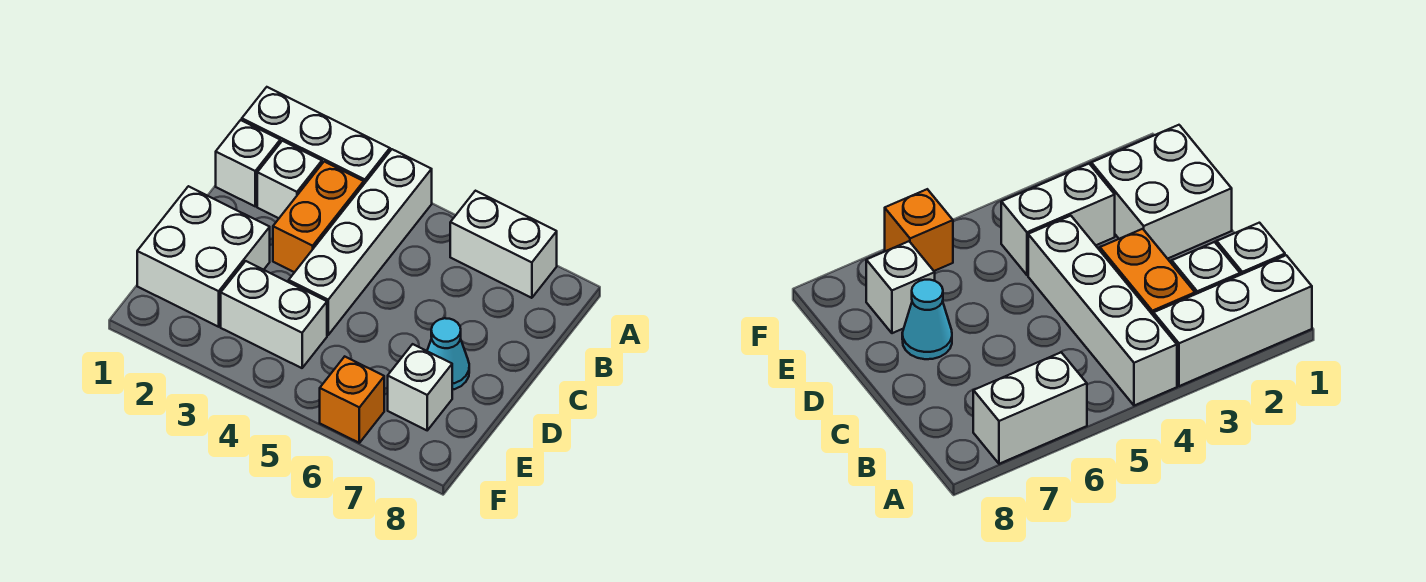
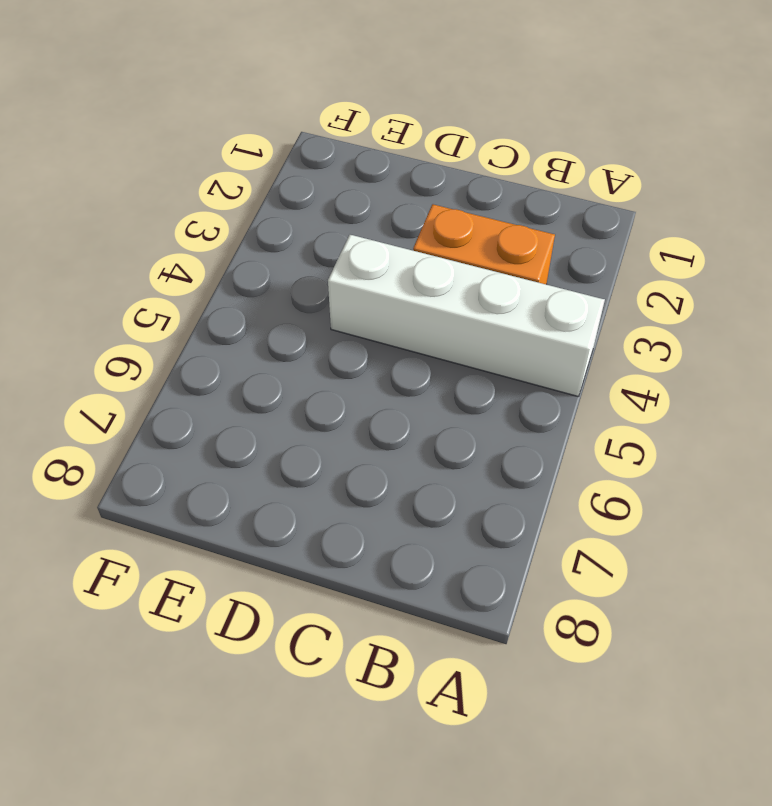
none -> white brick A1:A3 level 1
none -> white brick A6:A7 level 1

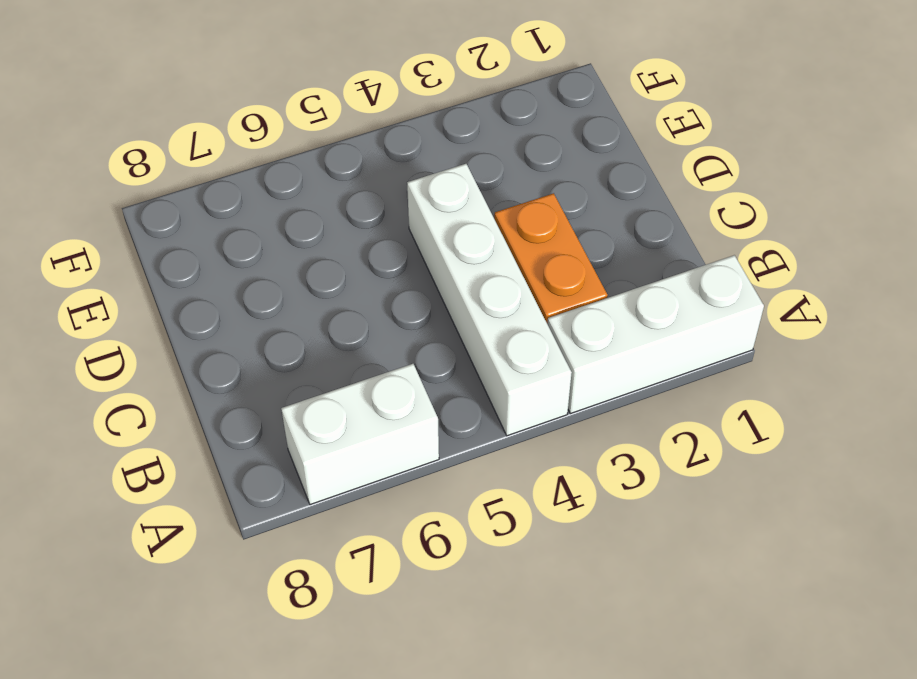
none -> white brick B1 level 1
none -> white brick B2 level 1

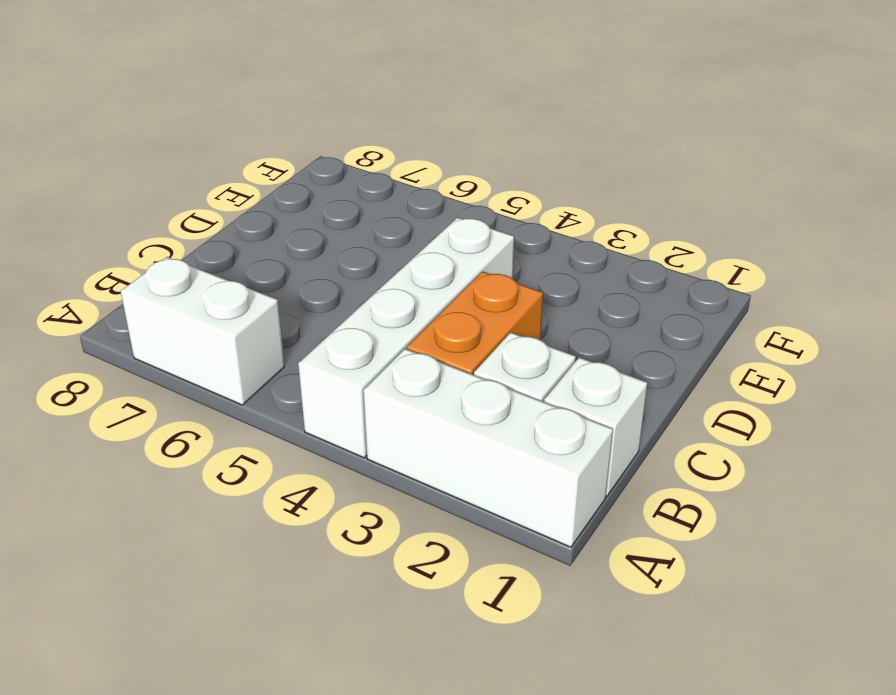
none -> white brick D1:E2 level 1
none -> cyan cone D7 level 1

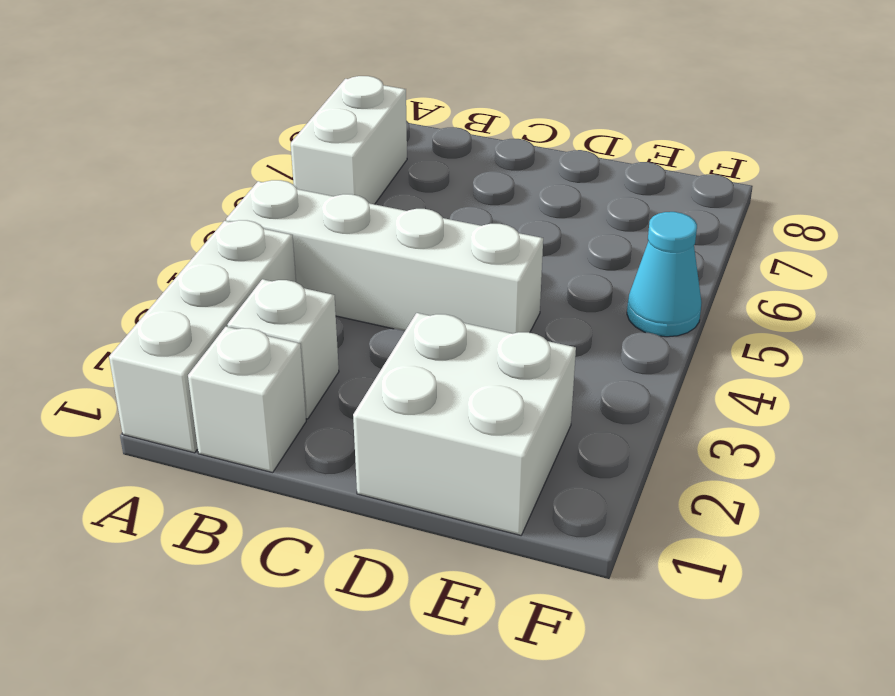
cyan cone F5 level 1 -> cyan cone D7 level 1
none -> orange brick B3:C3 level 1
none -> white brick E3:E4 level 1

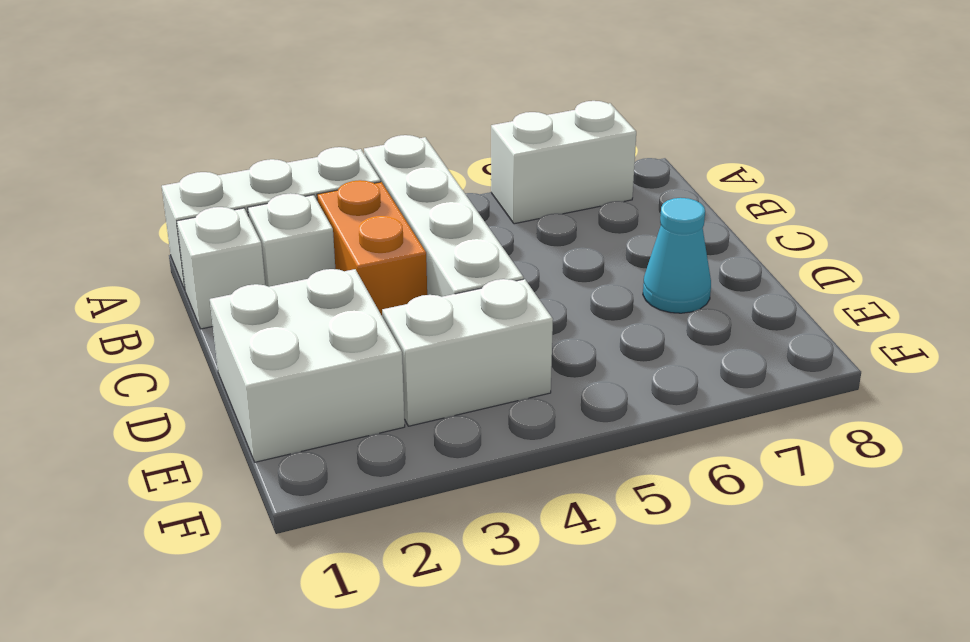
none -> white brick E7 level 1
none -> orange brick F6 level 1

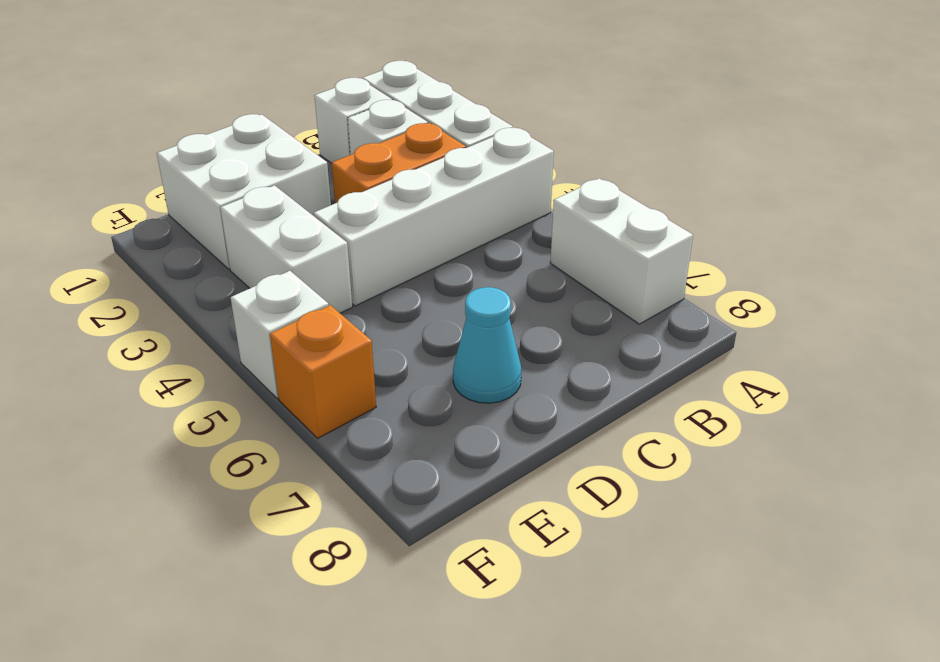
white brick F5 level 1 -> white brick E7 level 1

